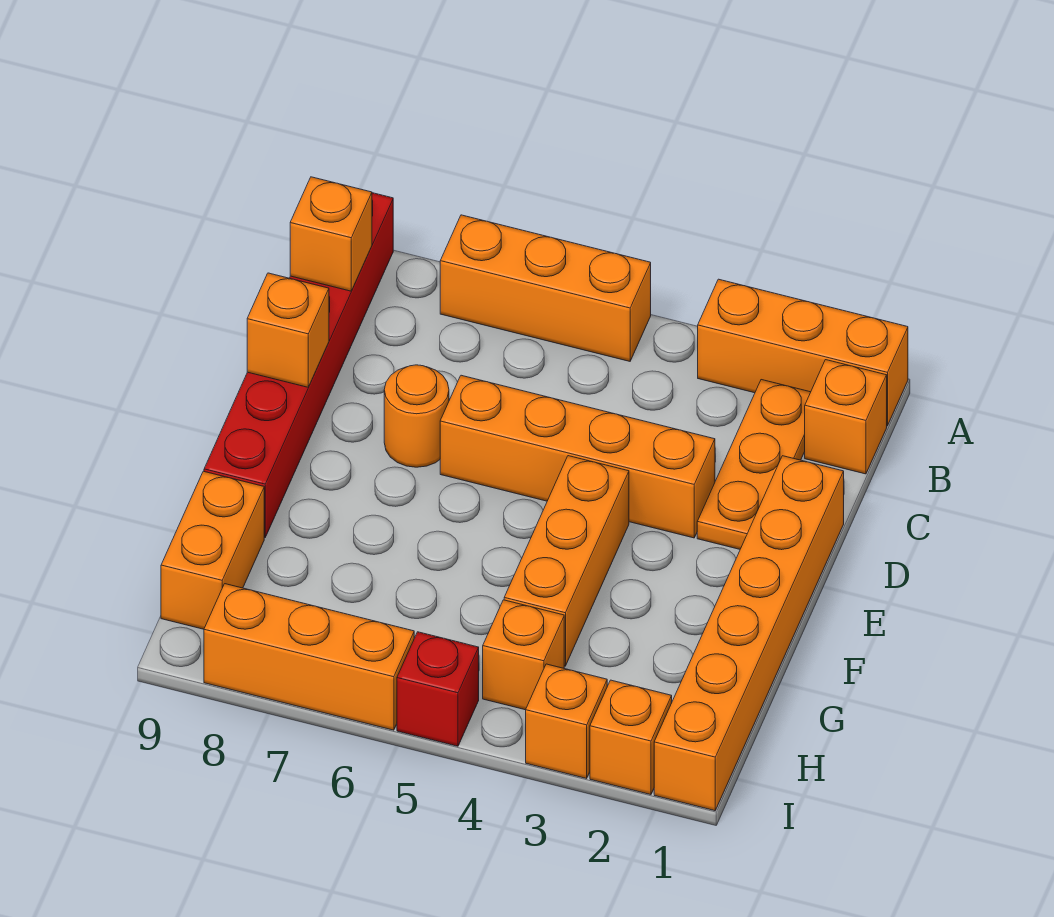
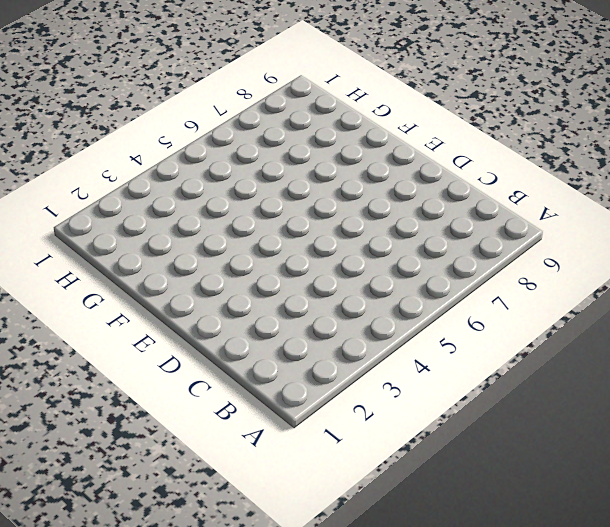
none -> orange brick A1:A3 level 1
none -> orange brick A5:A7 level 1
none -> red brick A9:F9 level 1

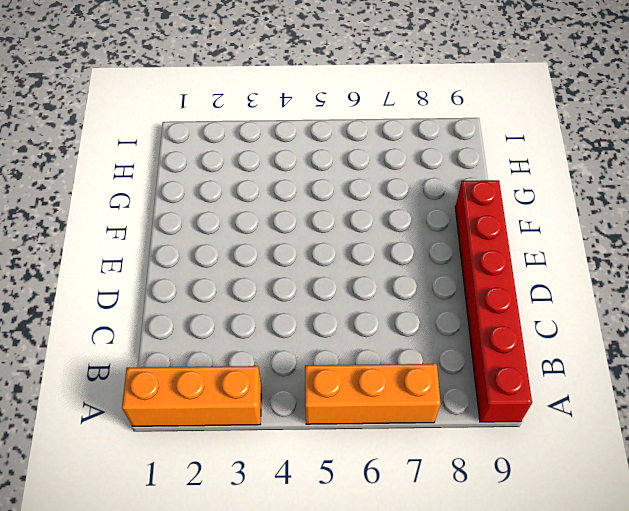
none -> orange brick B1 level 1
none -> orange plate B2:D2 level 1
none -> orange brick D1:I1 level 1

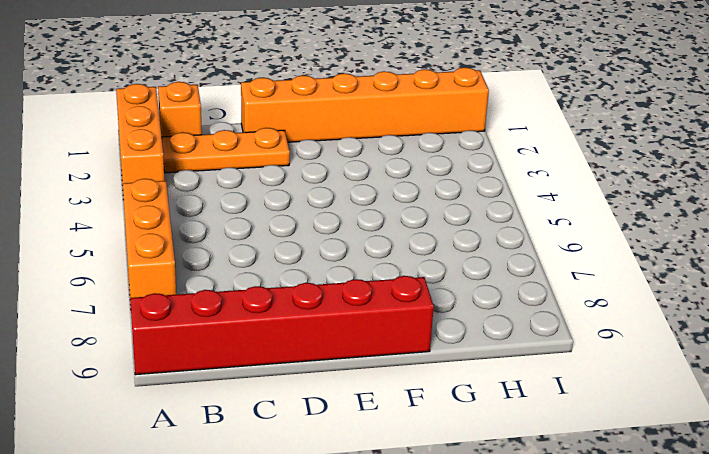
none -> orange brick D3:D6 level 1
none -> orange round brick D7 level 1
none -> orange brick E4:G4 level 1

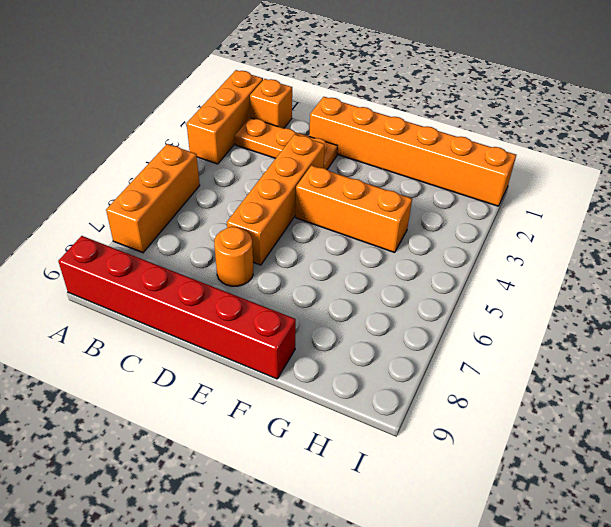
none -> orange brick G9:H9 level 1
none -> orange brick H4 level 1
none -> orange brick I2 level 1

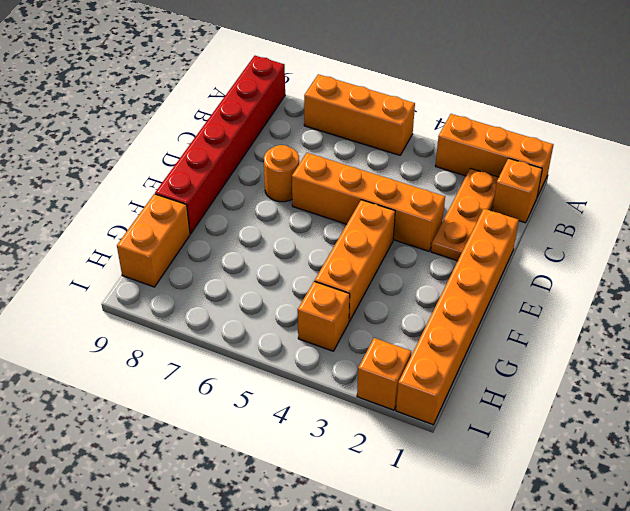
none -> orange brick I3 level 1
none -> red brick I5 level 1
none -> orange brick I6:I8 level 1

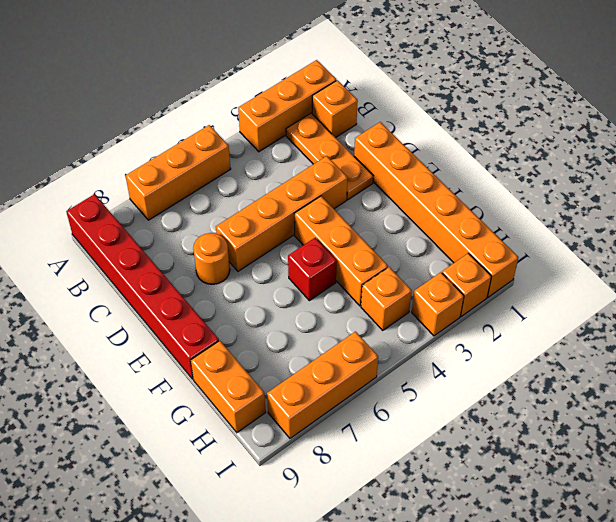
red brick F5 level 1 -> red brick I5 level 1
none -> orange brick B9 level 2
none -> orange brick D9 level 2

